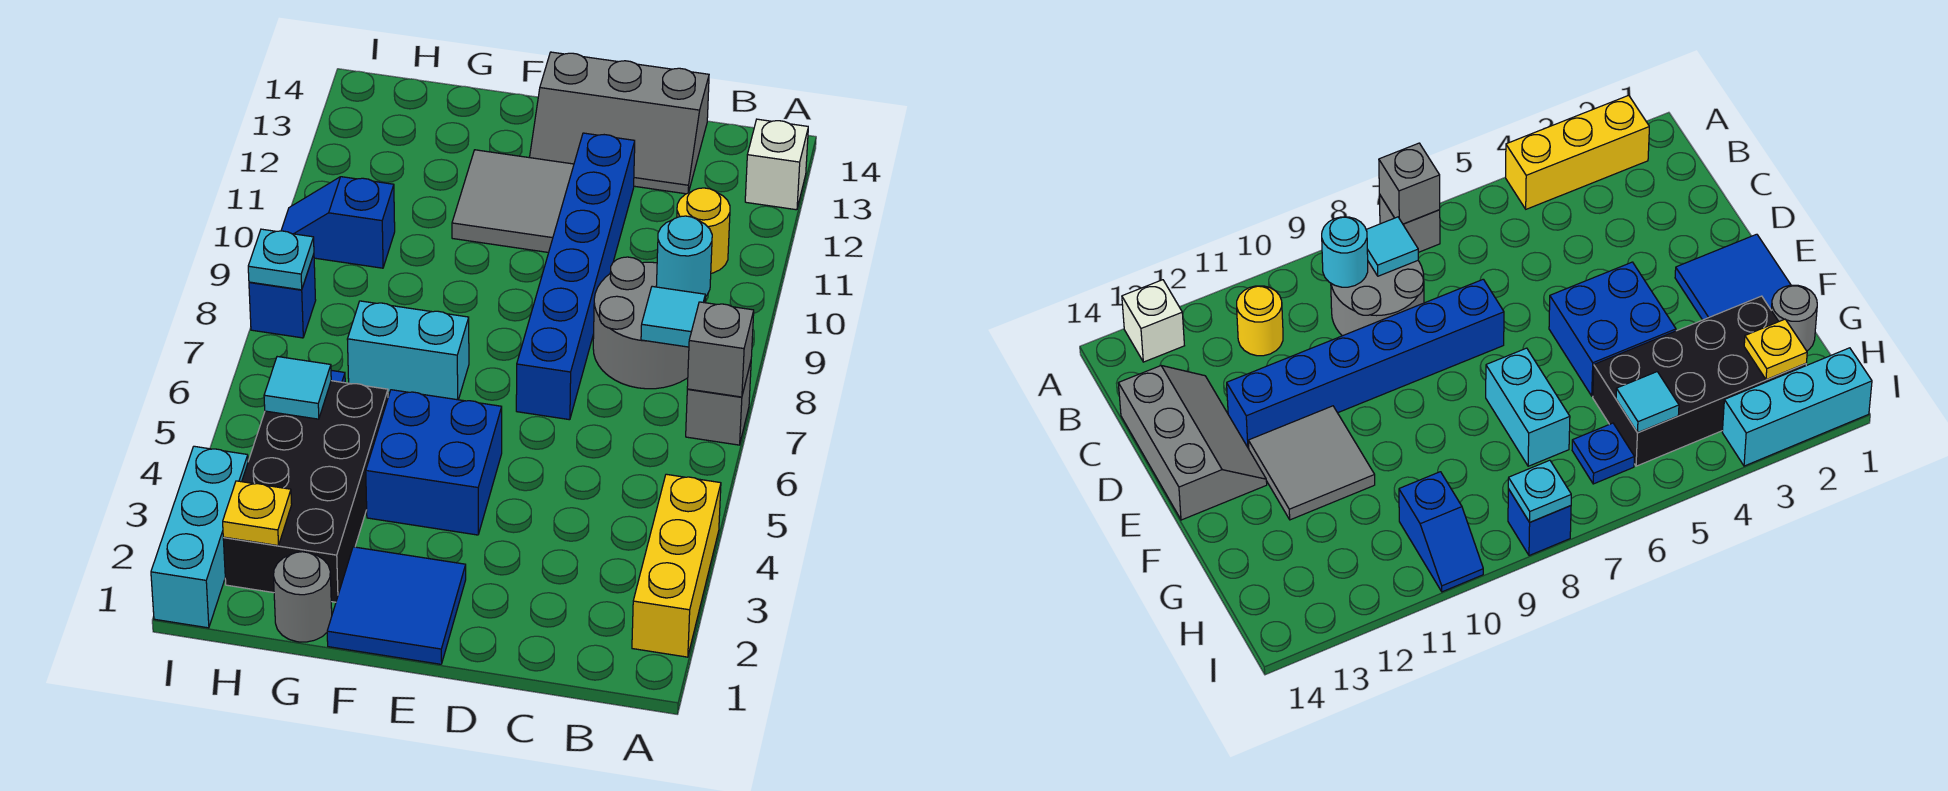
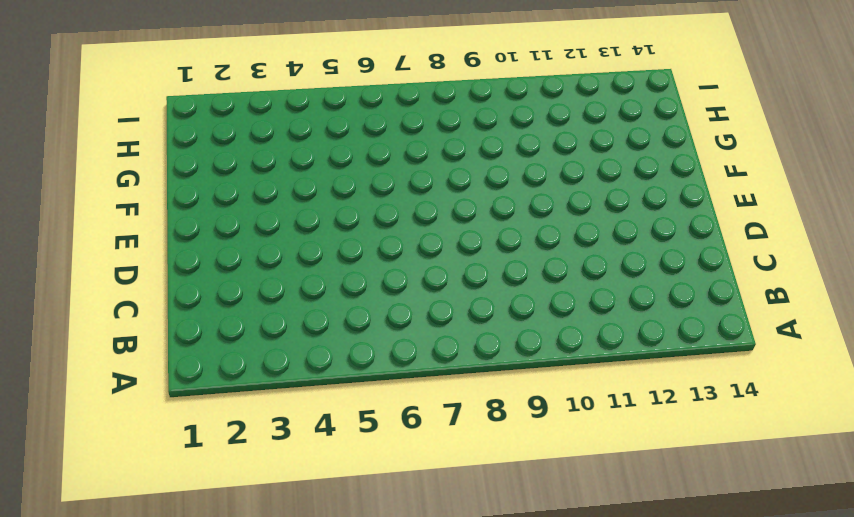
none -> yellow brick A2:A4 level 1
none -> grey brick A7 level 1
none -> white brick A13 level 1

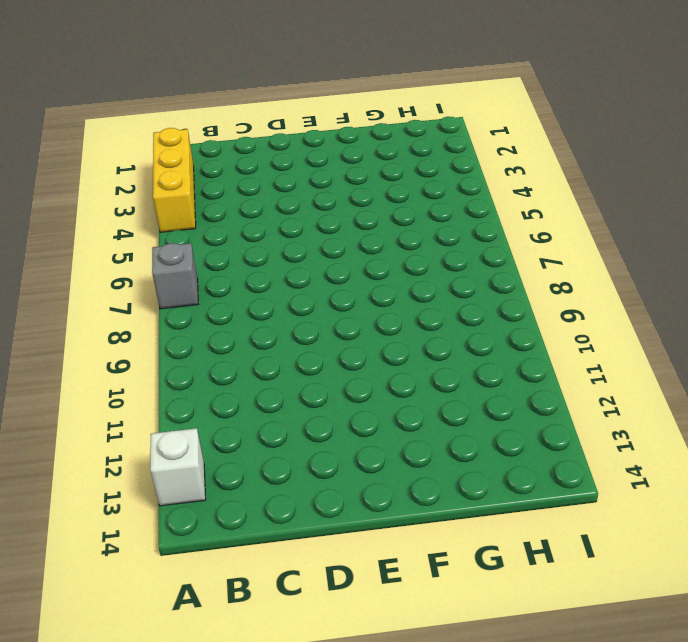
none -> grey round brick B8:C9 level 1
none -> yellow round brick B11 level 1
none -> grey slope C13:E14 level 1 top 14

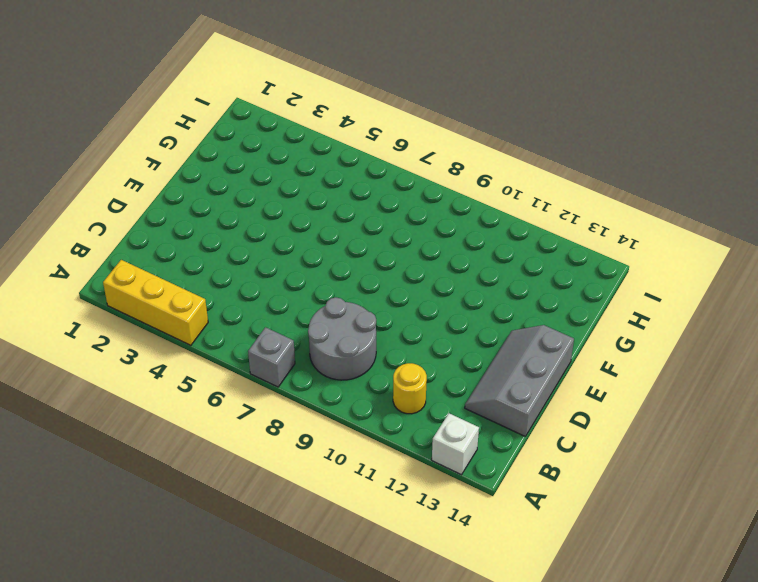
none -> blue brick D7:D12 level 1
none -> blue tile E1:F2 level 1
none -> blue brick E4:F5 level 1

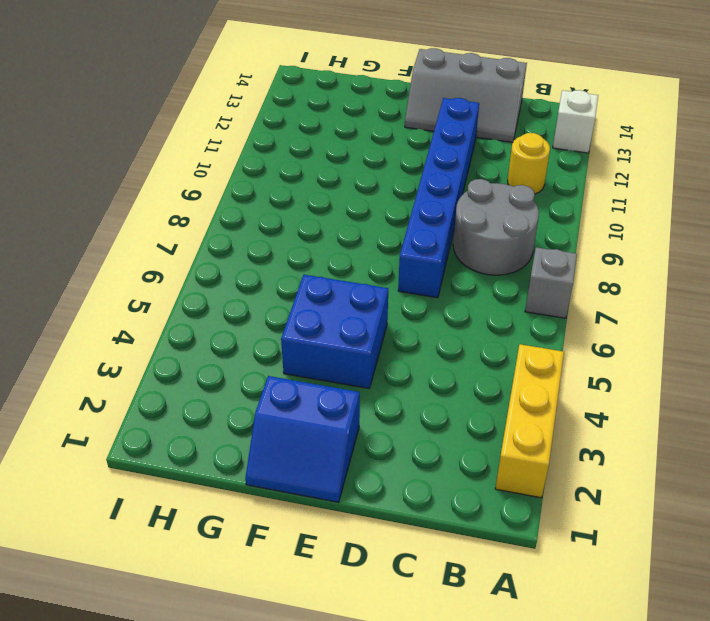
blue slope E1:F2 level 1 top 2 -> blue tile E1:F2 level 1
none -> grey tile E11:F12 level 1
none -> cyan brick F7:G7 level 1
none -> grey round brick G1 level 1

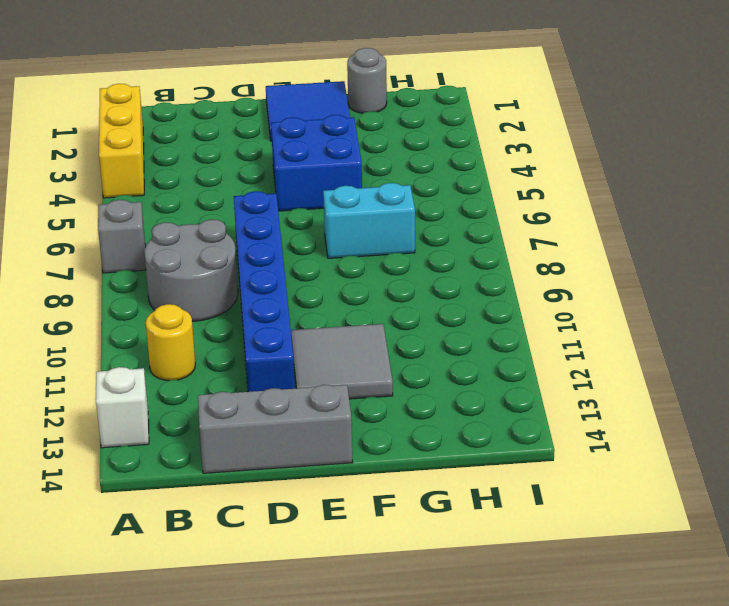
none -> black brick G2:H5 level 1
none -> blue plate H6 level 1
none -> blue slope H10:I10 level 1 top H

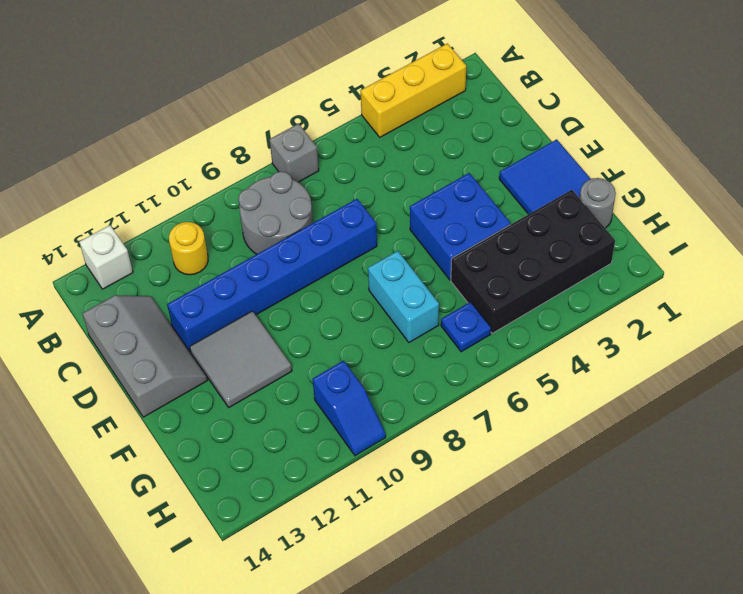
none -> cyan brick I1:I3 level 1
none -> blue brick I8 level 1
none -> grey brick A7 level 2

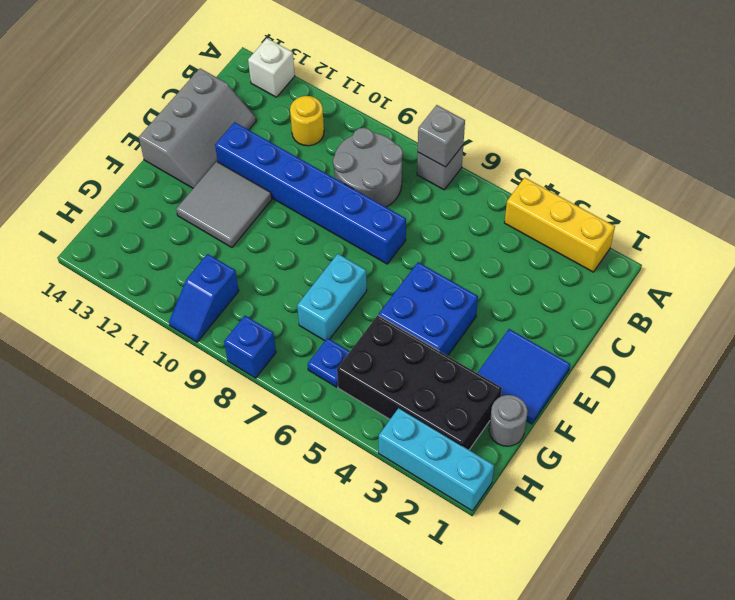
none -> cyan tile B8 level 2
none -> cyan round brick B9 level 2
none -> yellow plate H2 level 2

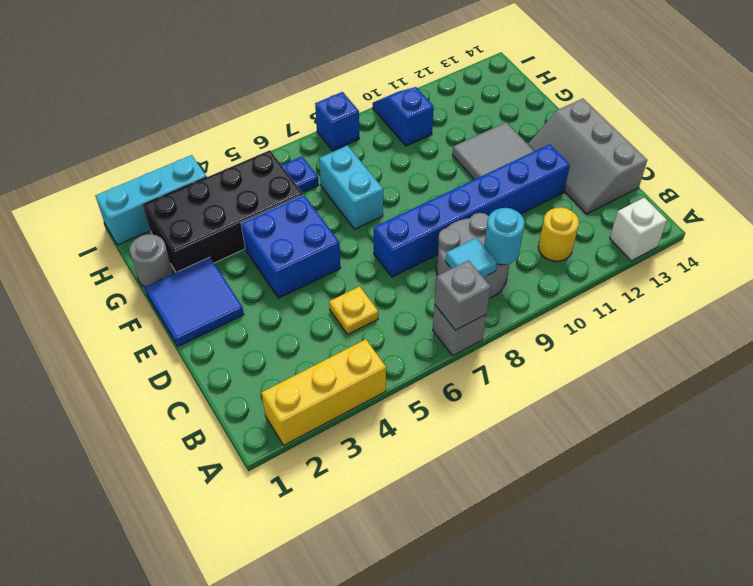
yellow plate C5 level 1 -> yellow plate H2 level 2
none -> cyan tile H5 level 2
none -> cyan plate I8 level 2

